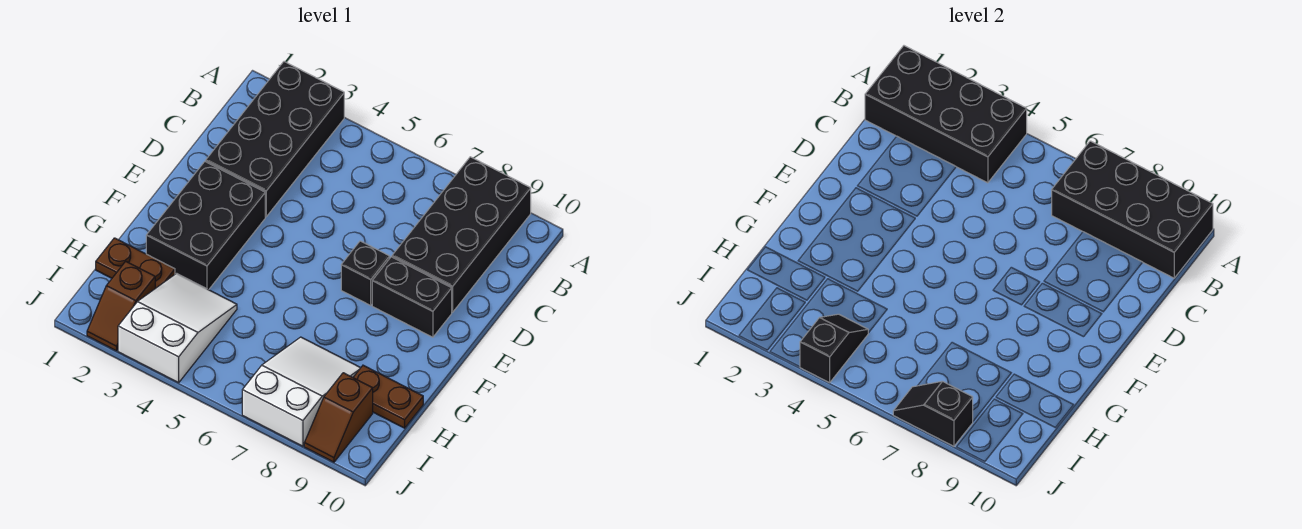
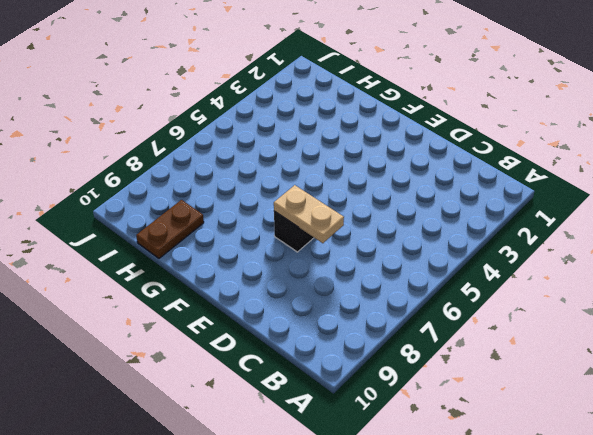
tan plate D7:E7 level 2 -> none
none -> black brick A2:D3 level 1
none -> black brick A8:D9 level 1
none -> black brick E2:G3 level 1

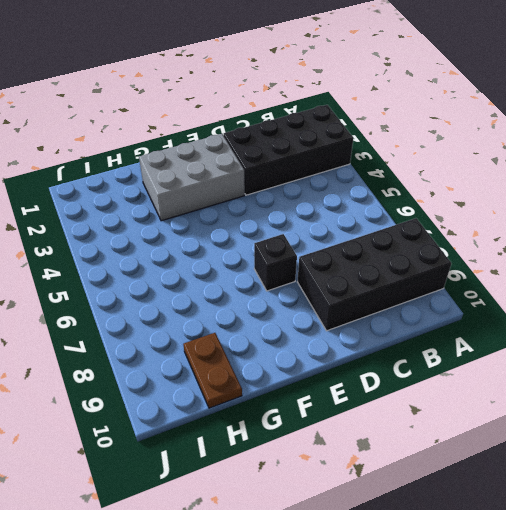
grey brick E2:G3 level 1 -> black brick E2:G3 level 1
none -> black brick E8:E9 level 1
none -> brown plate H1:H2 level 1
none -> white slope H3:J4 level 1 top J

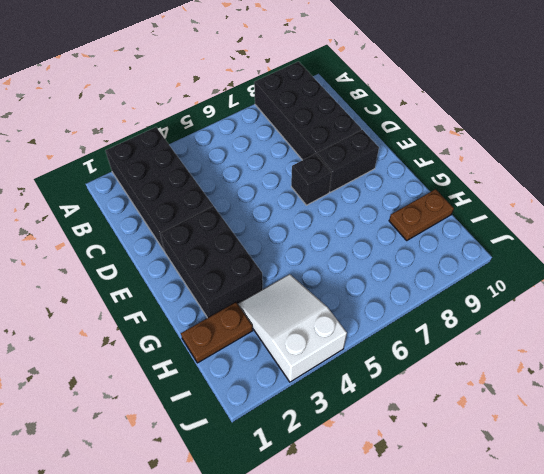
none -> white slope H7:J8 level 1 top J
none -> brown slope I2:J2 level 1 top I
none -> brown slope I9:J9 level 1 top I

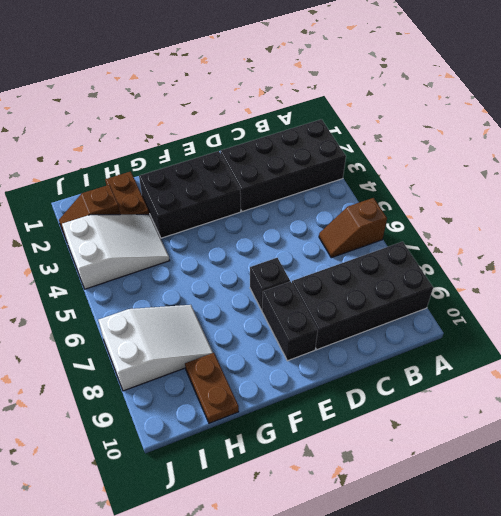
brown slope A6:B6 level 1 top A -> brown slope I9:J9 level 1 top I
none -> black brick A1:B4 level 2
none -> black brick A7:B10 level 2
none -> black slope I4:J4 level 2 top J

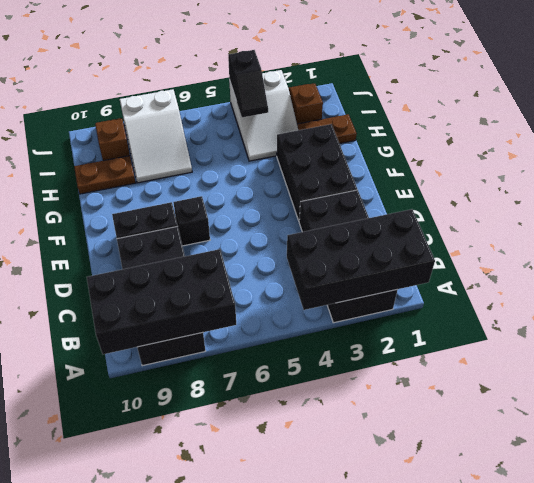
none -> black slope J7:J8 level 2 top 8

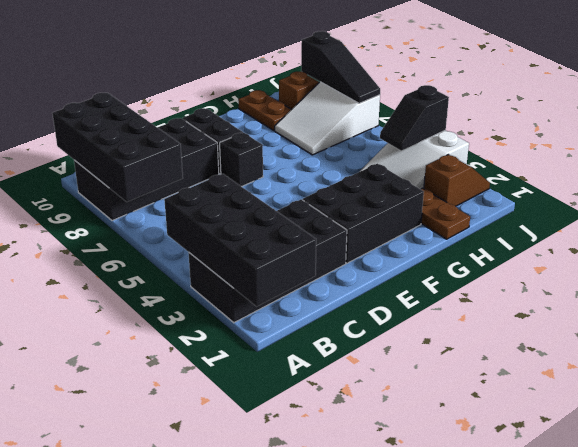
black slope J7:J9 level 2 top 9 -> black slope J7:J8 level 2 top 8

